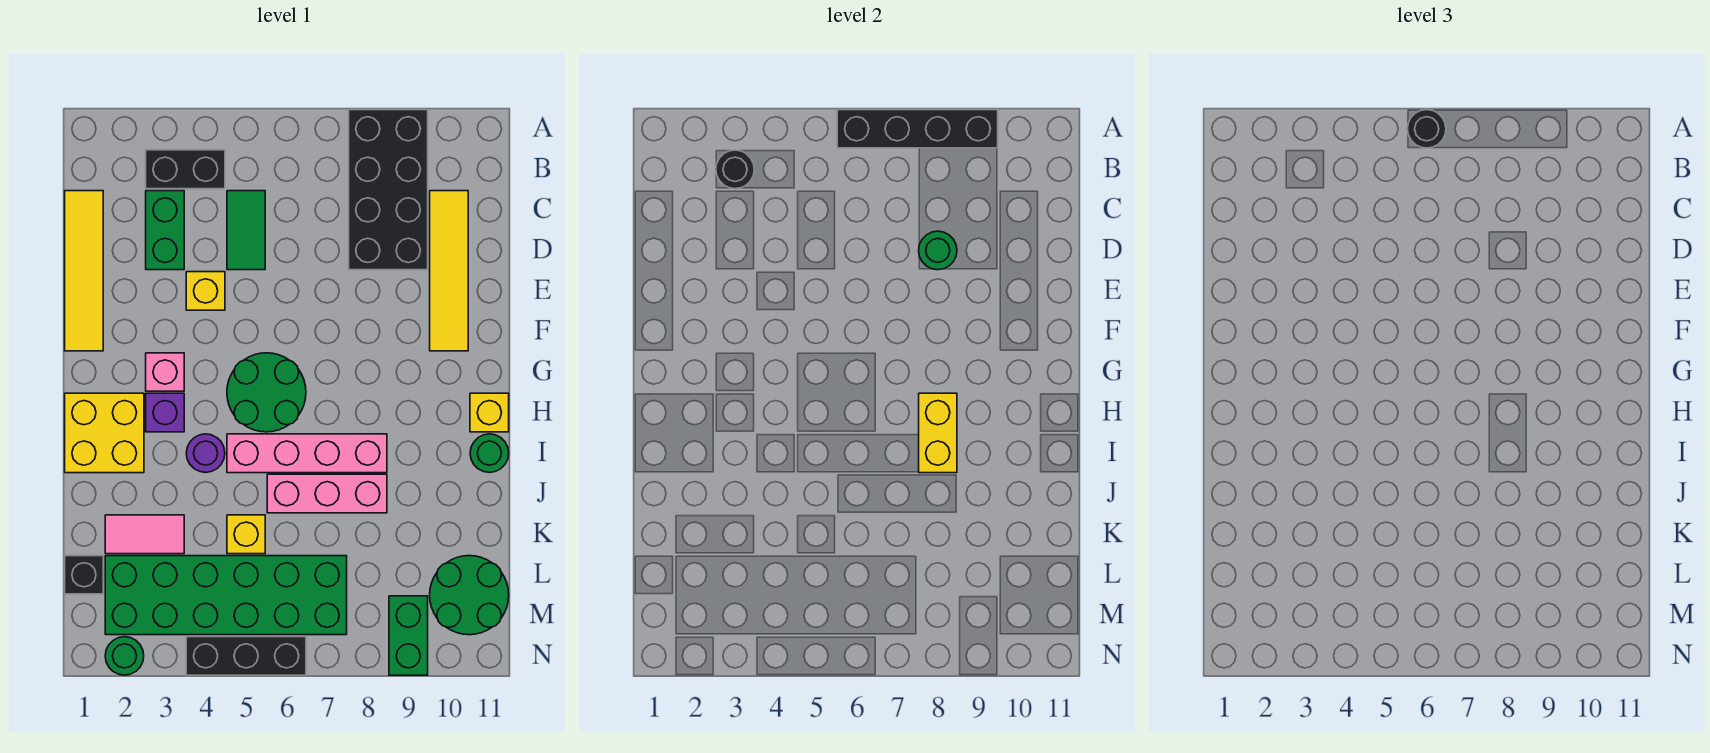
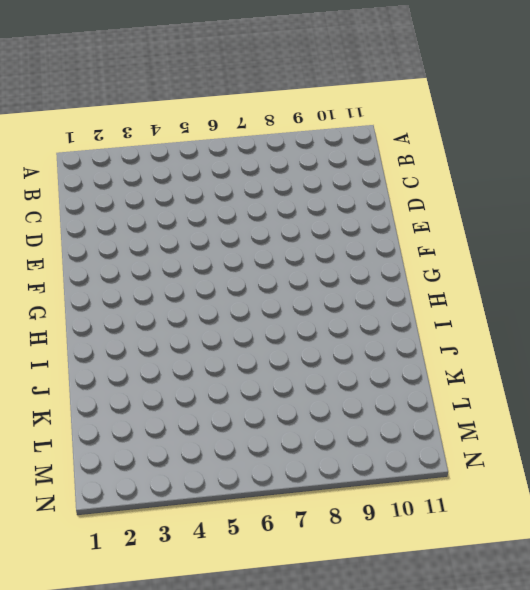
none -> black brick A8:D9 level 1
none -> black brick B3:B4 level 1
none -> yellow tile C1:F1 level 1

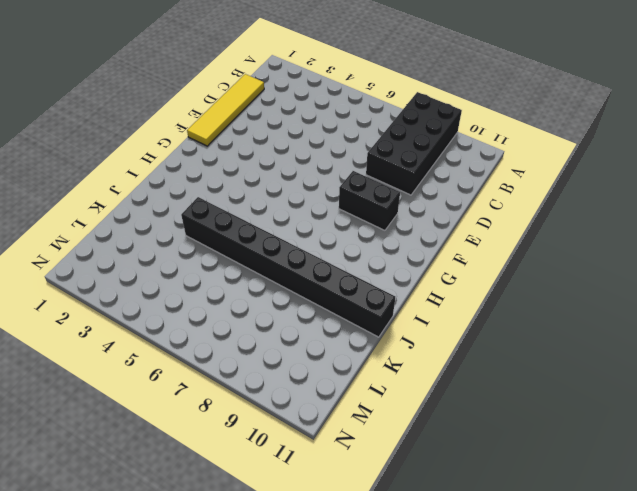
black brick F8:F9 level 1 -> black brick B3:B4 level 1
black brick J4:J11 level 1 -> pink brick J6:J8 level 1
none -> green brick C3:D3 level 1
none -> green tile C5:D5 level 1
none -> yellow tile C10:F10 level 1

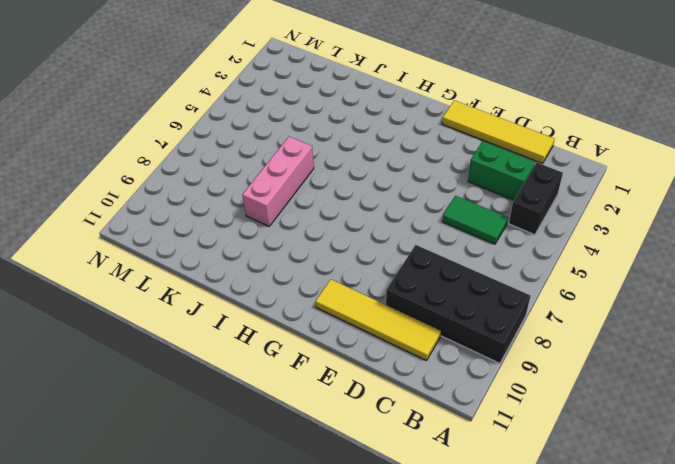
none -> yellow brick E4 level 1
none -> pink brick G3 level 1
none -> green round brick G5:H6 level 1

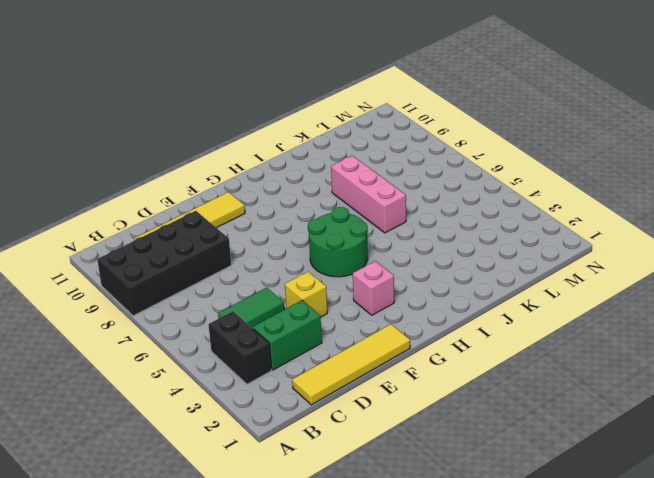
none -> yellow brick H1:I2 level 1
none -> purple brick H3 level 1
none -> yellow brick H11 level 1

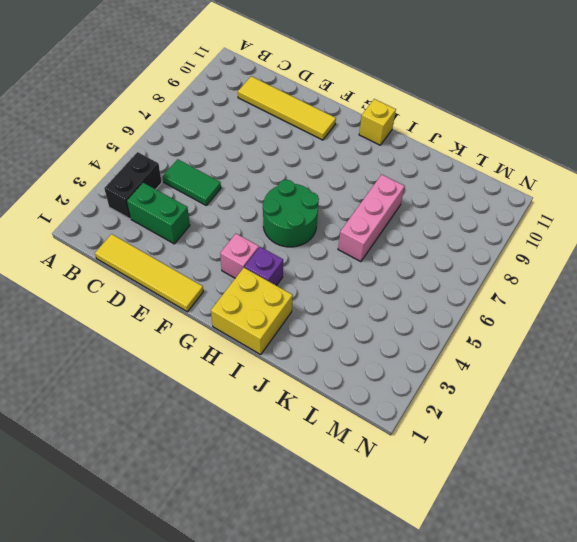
none -> black brick A8:D9 level 1
none -> yellow brick E4 level 1
none -> purple round brick I4 level 1

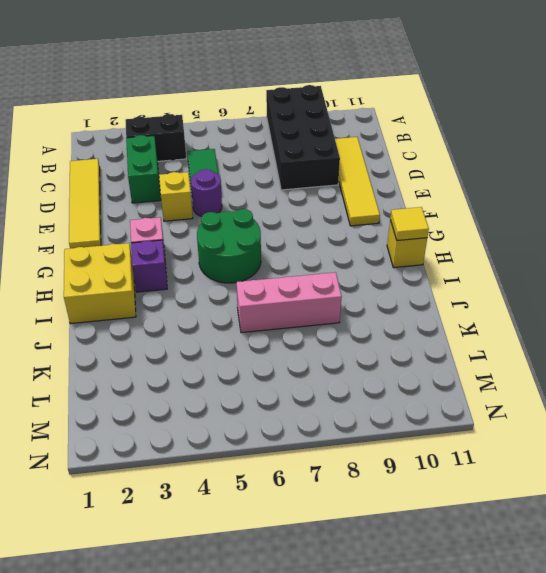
purple round brick E5 level 1 -> purple round brick I4 level 1
yellow tile H11 level 2 -> none
none -> pink brick I5:I8 level 1
none -> green round brick I11 level 1
none -> pink tile K2:K3 level 1

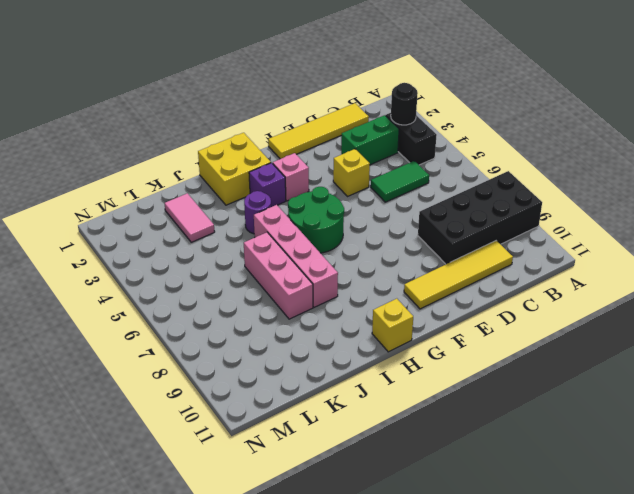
none -> green round brick I11 level 1
none -> yellow brick K5 level 1
none -> black brick L1 level 1

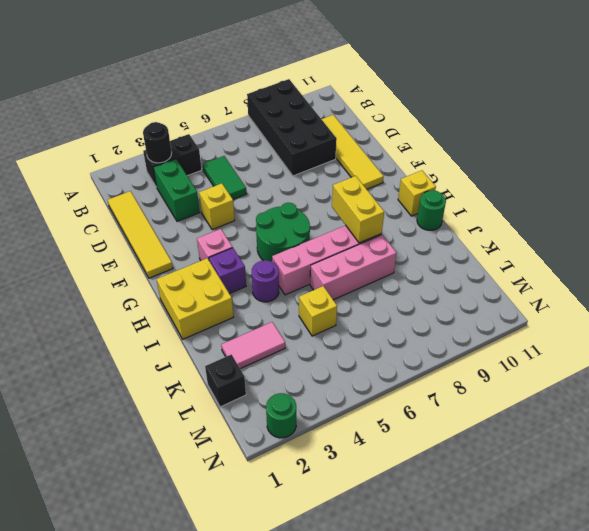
none -> green brick L2:M7 level 1
none -> green round brick L10:M11 level 1
none -> green brick M9:N9 level 1

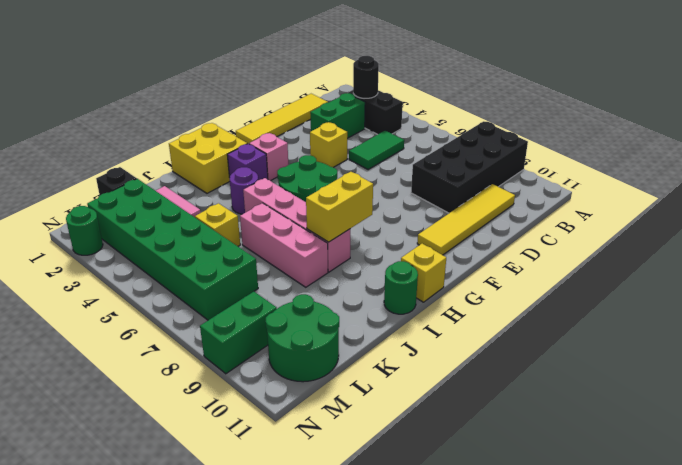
none -> black brick N4:N6 level 1
none -> black brick A6:A9 level 2
none -> green round brick D8 level 2

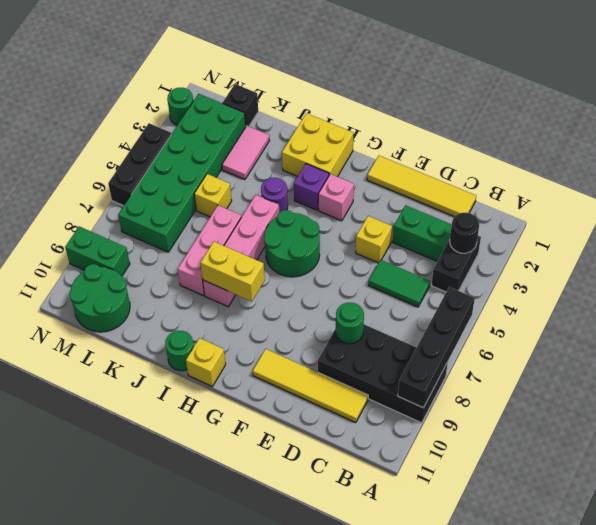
none -> black round brick A6 level 3

